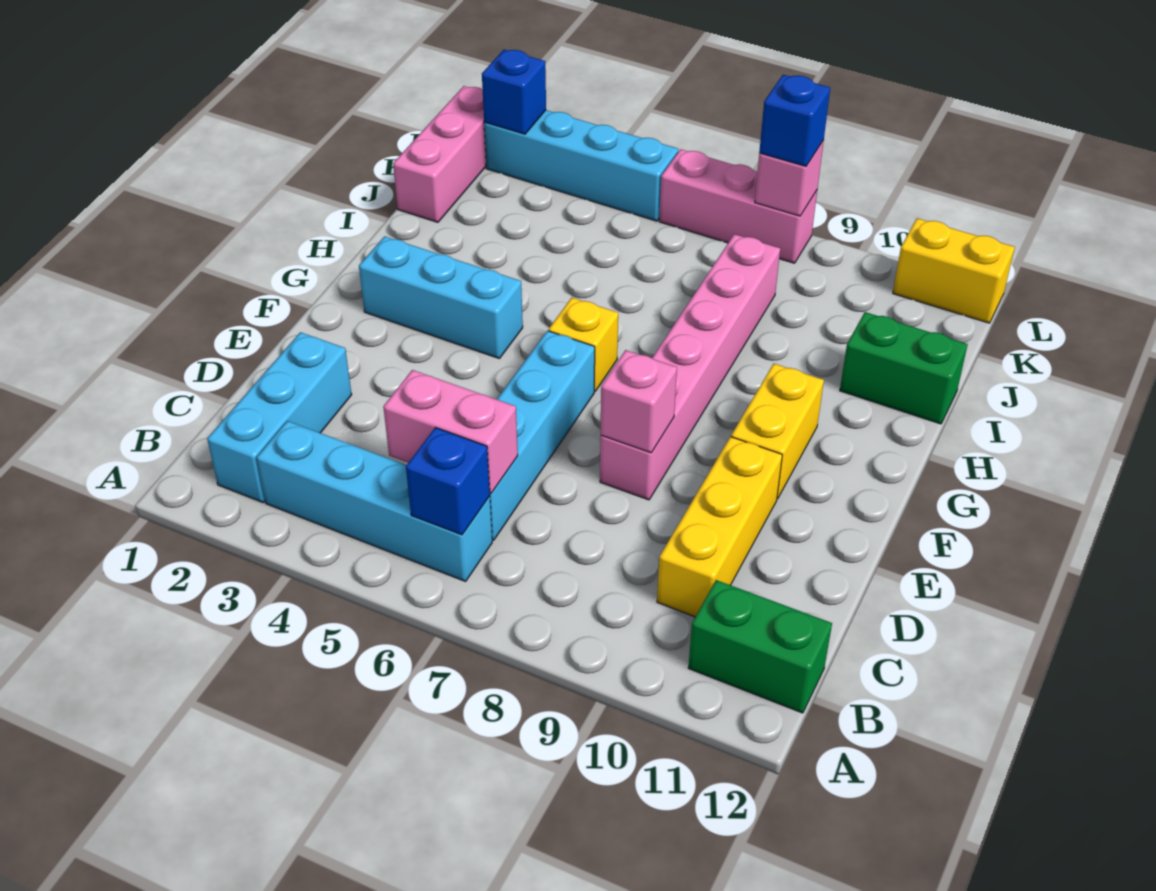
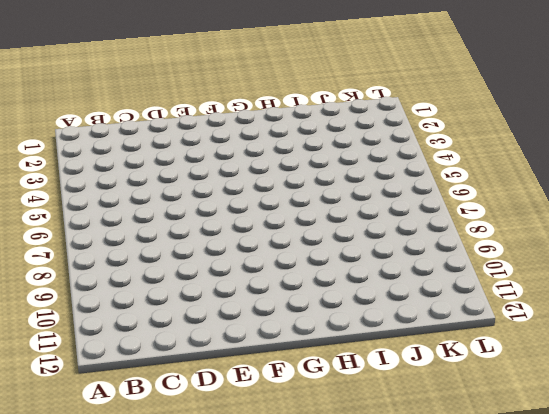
none -> cyan brick B2:D2 level 1
none -> cyan brick B3:B6 level 1
none -> green brick B11:B12 level 1

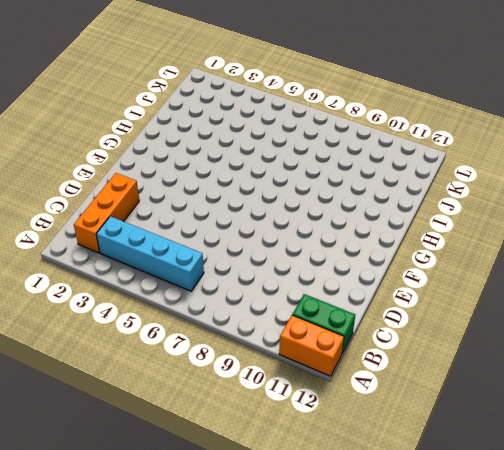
orange brick A11:A12 level 1 -> none
orange brick B2:D2 level 1 -> cyan brick B2:D2 level 1
none -> cyan brick C6:F6 level 1
none -> yellow brick C10:E10 level 1
none -> pink brick E8:J8 level 1

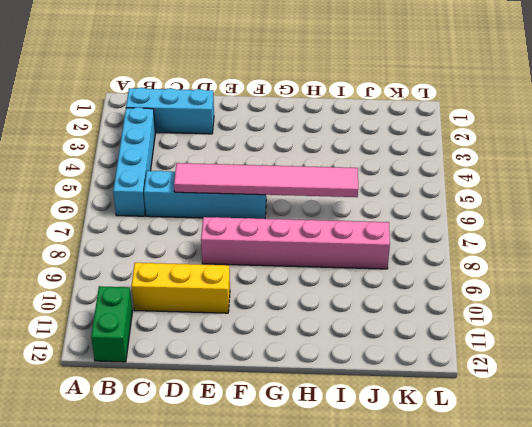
pink tile D6:I6 level 2 -> none
none -> yellow brick F10:G10 level 1
none -> cyan brick G2:G4 level 1
none -> yellow brick G6 level 1

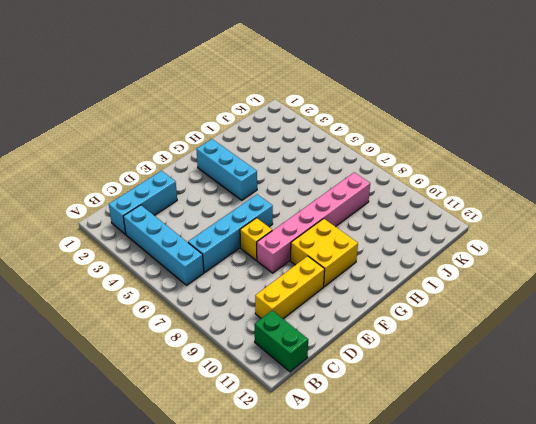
yellow brick E7 level 1 -> yellow brick G6 level 1
yellow brick F9:G10 level 1 -> yellow brick F10:G10 level 1
none -> green brick I11:I12 level 1
none -> pink brick J1:L1 level 1
none -> cyan brick L2:L5 level 1

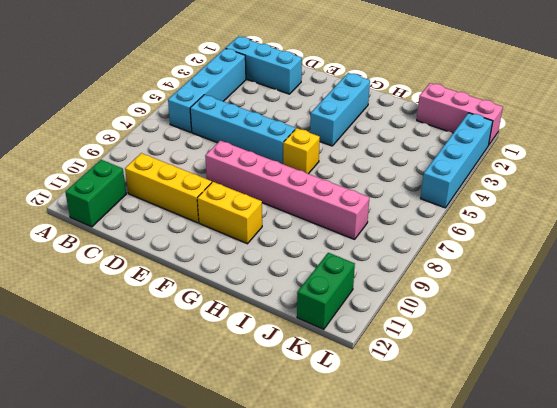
green brick K11:K12 level 1 -> green brick I11:I12 level 1
none -> pink brick L6:L8 level 1
none -> yellow brick L11:L12 level 1
none -> blue brick B6 level 2

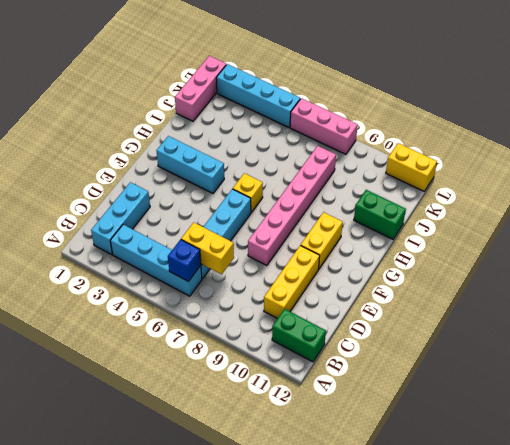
yellow brick C6:C7 level 2 -> pink brick C5:C6 level 2
none -> pink brick E8 level 2
none -> blue brick L2 level 2
none -> pink brick L8 level 2

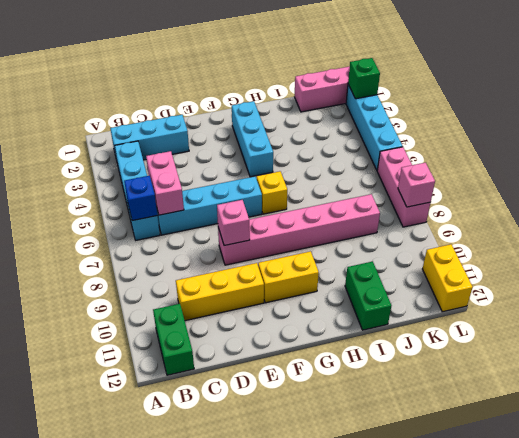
green brick L2 level 2 -> blue brick L2 level 2
none -> blue brick L8 level 3

